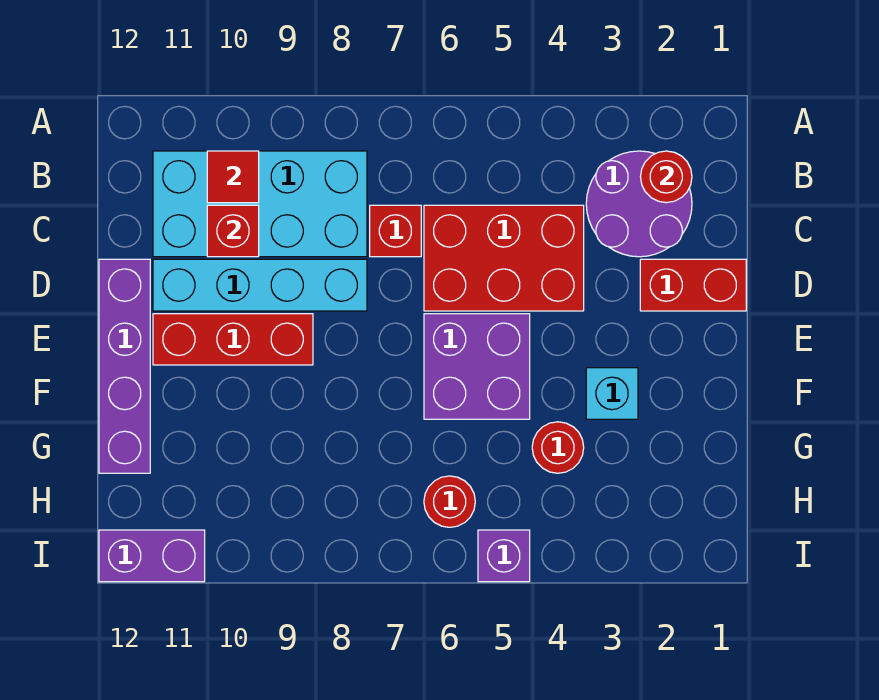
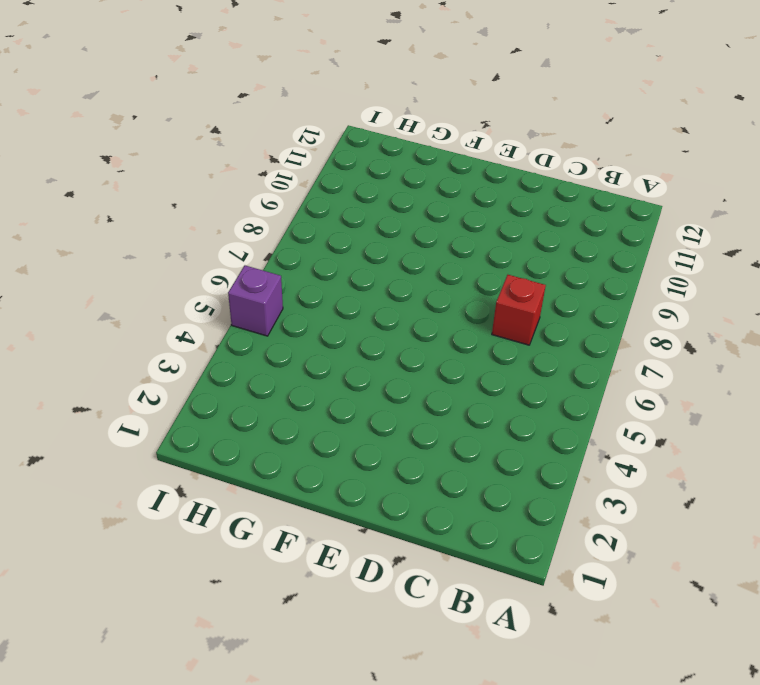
none -> purple round brick B2:C3 level 1
none -> cyan brick B8:C11 level 1
none -> red brick C4:D6 level 1

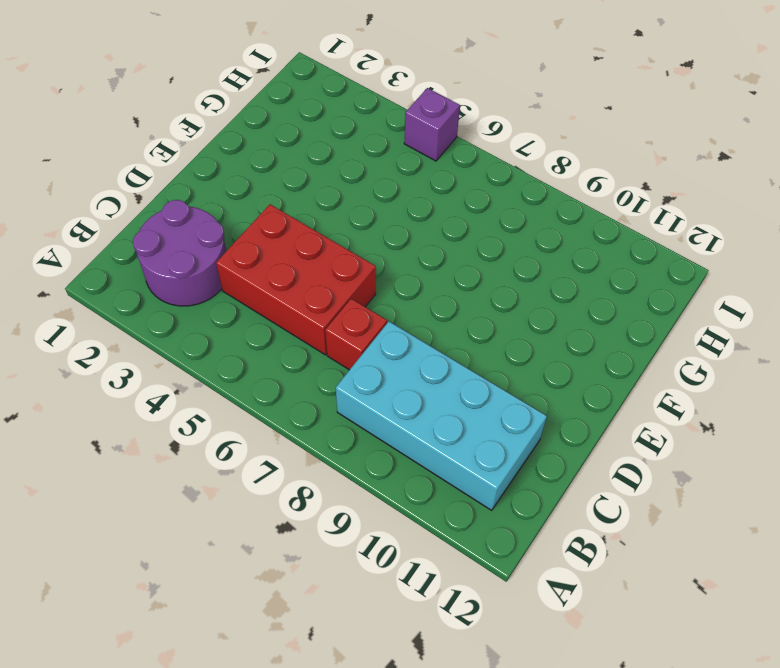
none -> red brick D1:D2 level 1
none -> cyan brick D8:D11 level 1
none -> purple brick D12:G12 level 1

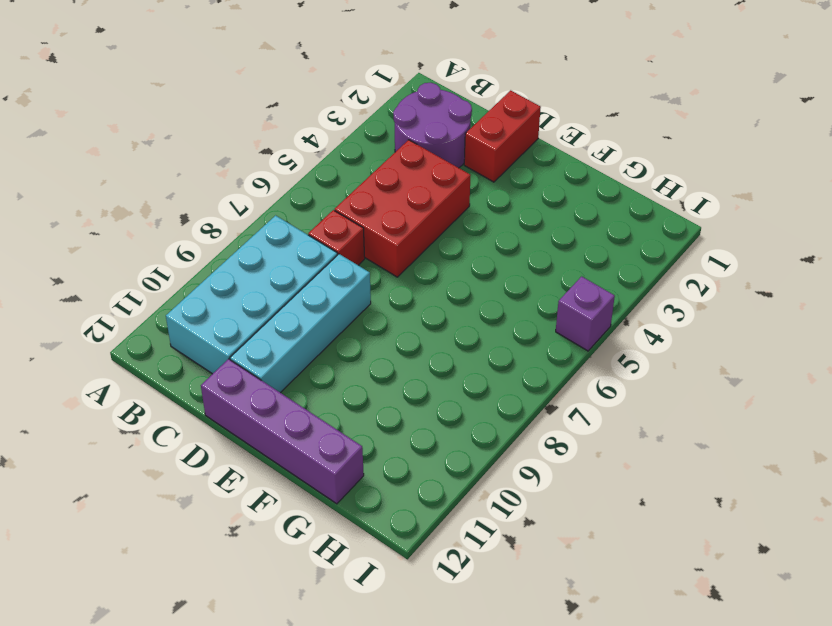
none -> purple brick E5:F6 level 1
none -> red brick E9:E11 level 1
none -> cyan brick F3 level 1

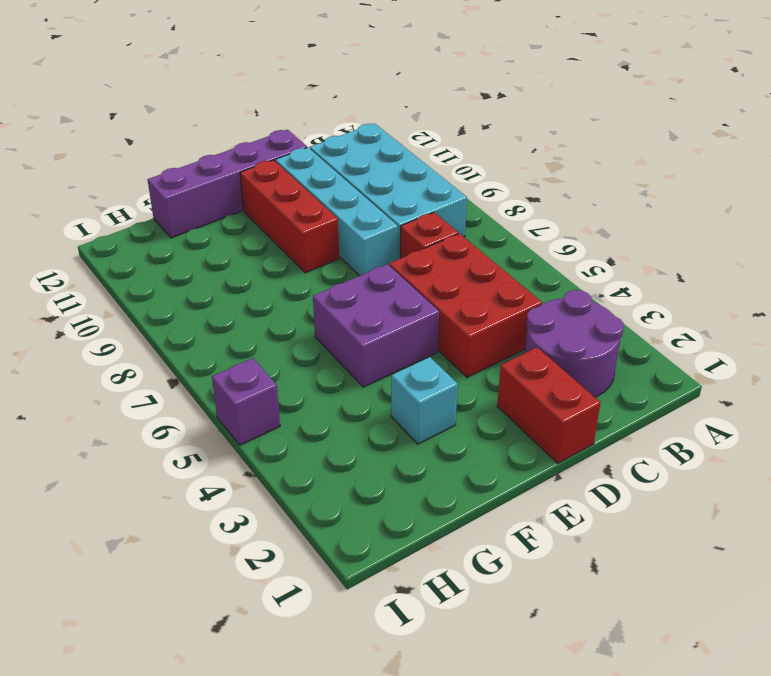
none -> red round brick G4 level 1
none -> red round brick H6 level 1
none -> purple brick I11:I12 level 1

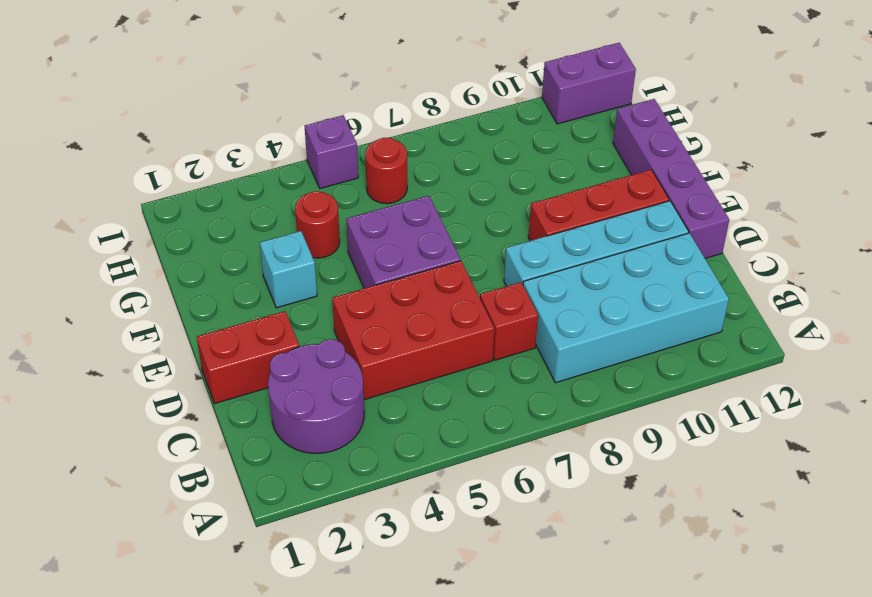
none -> red round brick B2 level 2
none -> red tile B10 level 2
none -> red brick C10 level 2

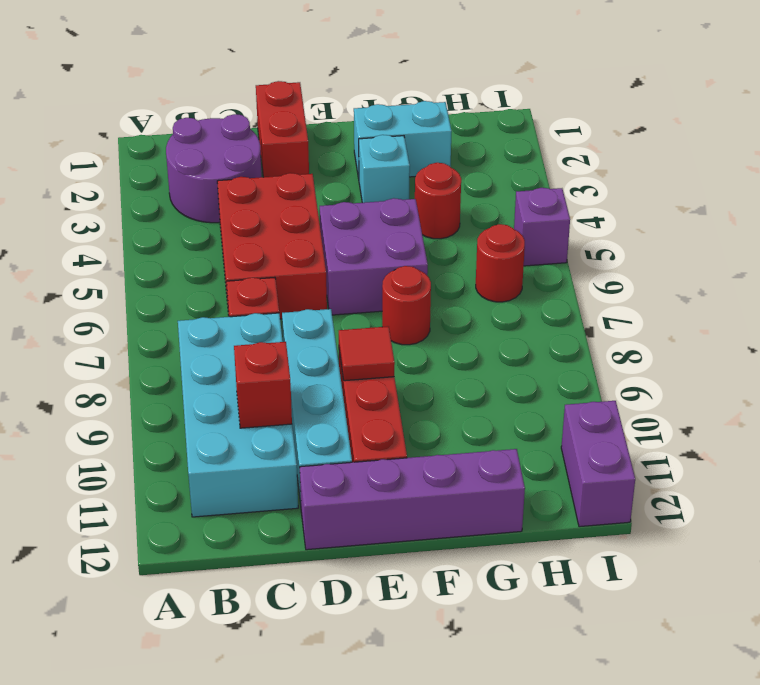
red tile E9 level 2 -> red tile B10 level 2
cyan brick F2:G2 level 1 -> none
red round brick F7 level 1 -> red round brick B2 level 2

